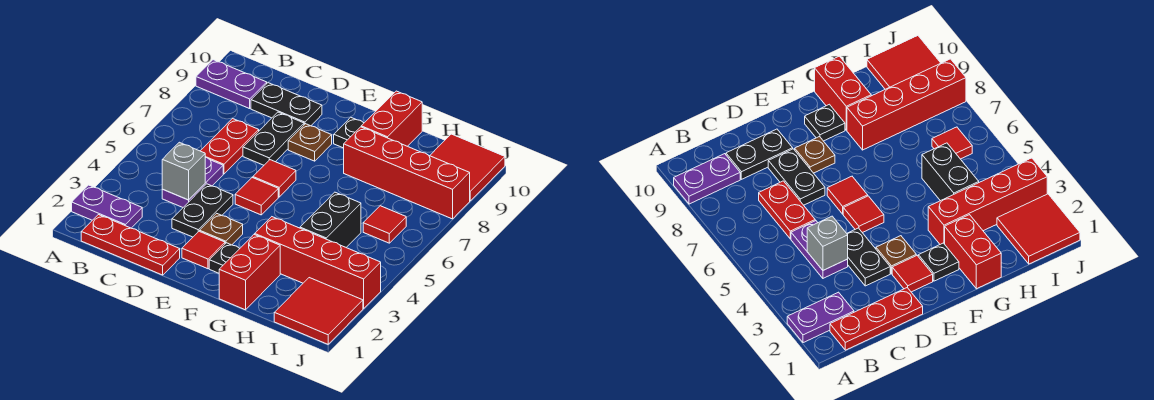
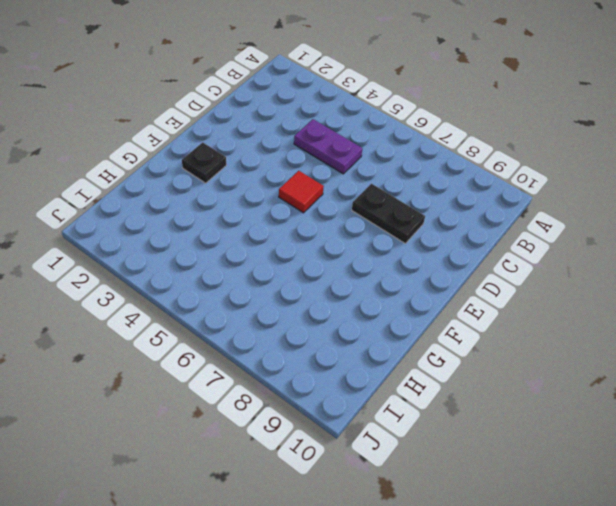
none -> purple plate A2:B2 level 1
none -> purple plate A9:B9 level 1
none -> red plate B1:D1 level 1

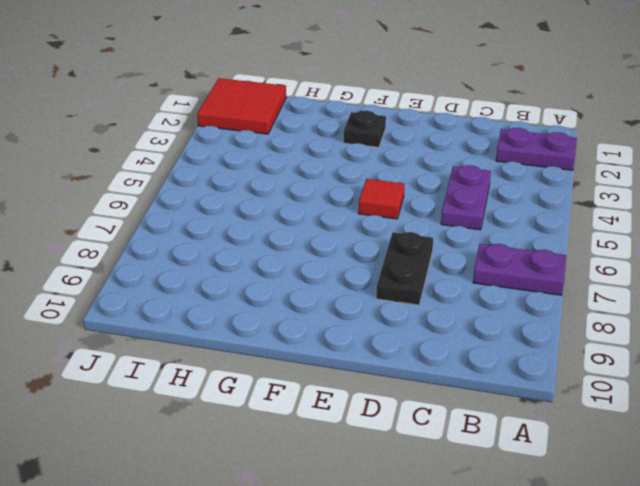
purple plate A7:B7 level 1 -> purple plate A9:B9 level 1
none -> red plate B1:D1 level 1
none -> red plate C6:C7 level 1
none -> black plate C9:D9 level 1

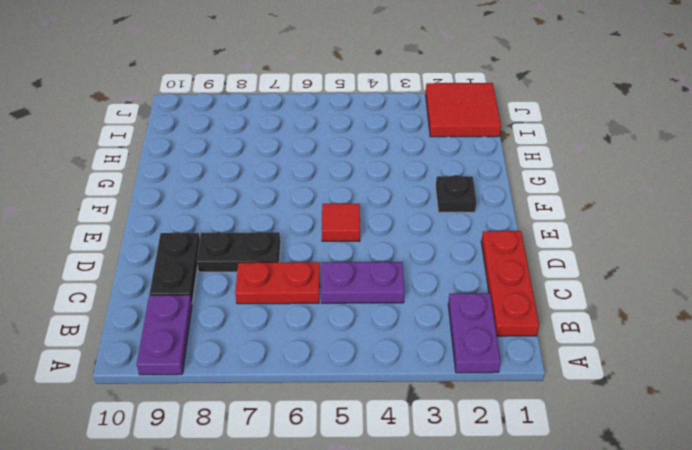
none -> black plate D3:D4 level 1
none -> red tile E2 level 1
none -> brown plate E3 level 1

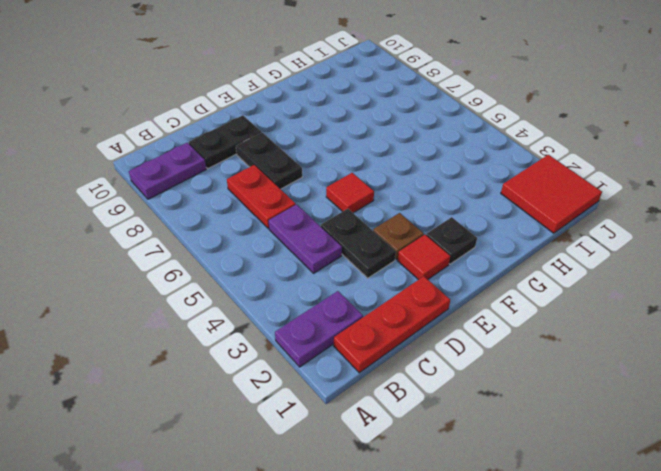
none -> red tile E6 level 1
none -> brown plate E8 level 1
none -> black plate F9 level 1

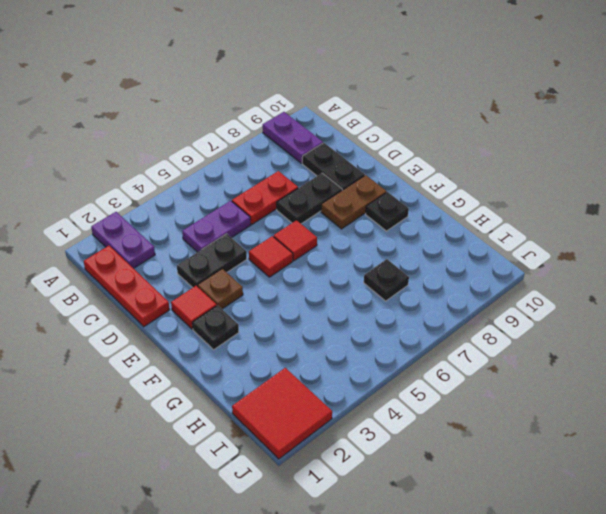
brown plate E8:E9 level 1 -> brown plate E8 level 1
black plate H7 level 1 -> none
none -> red brick G1:G2 level 1
none -> red brick G3:J3 level 1
none -> red brick G8:J8 level 1

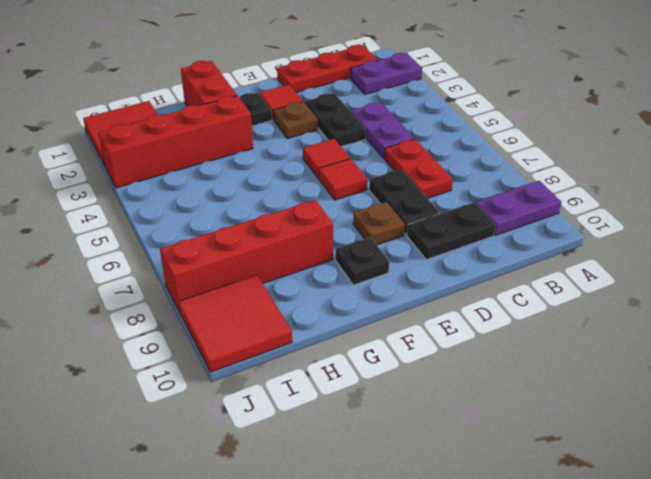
none -> red brick G9:G10 level 1
none -> black brick H4:H5 level 1
none -> red tile I6 level 1

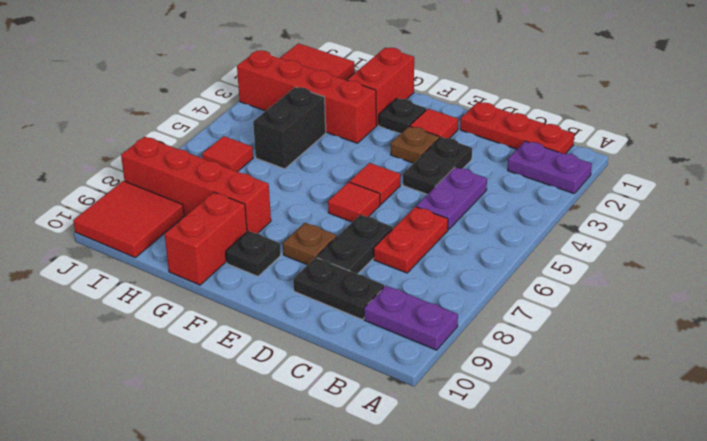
none -> grey brick C4 level 2

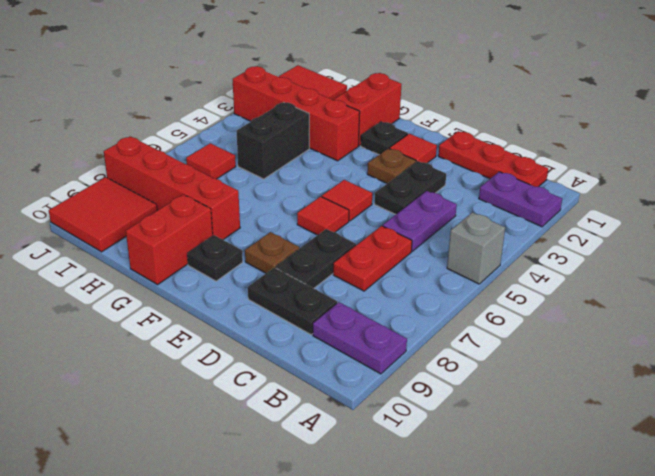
grey brick A5 level 1 -> grey brick C4 level 2

